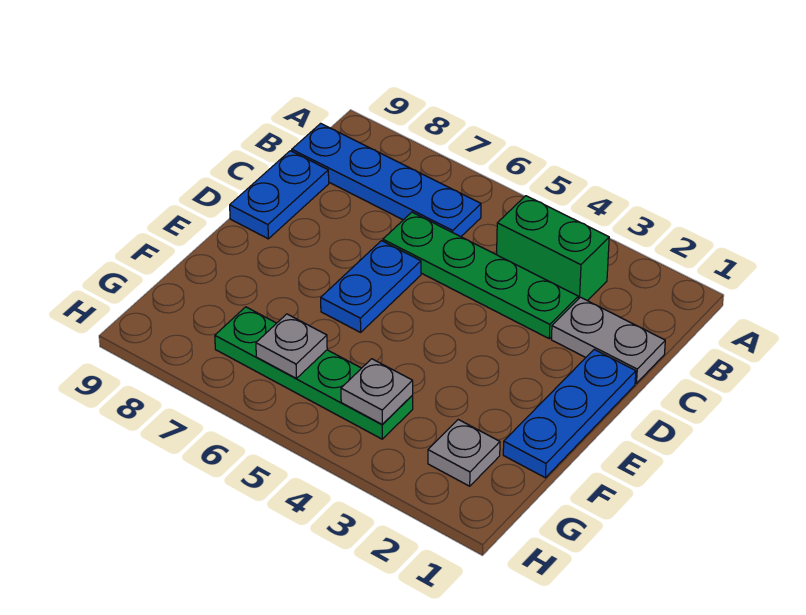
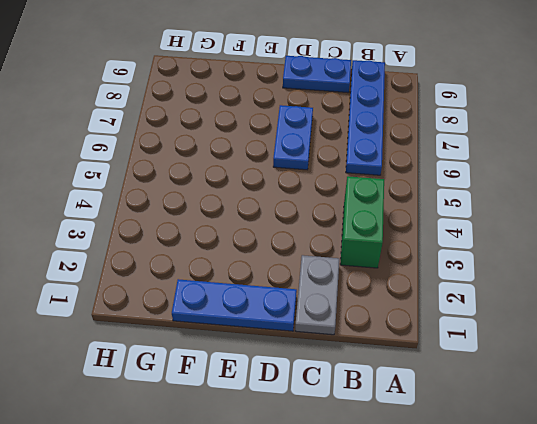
blue plate D6:D7 level 1 -> blue plate D6:E6 level 1
none -> green plate C3:C6 level 1
none -> grey plate G2 level 1

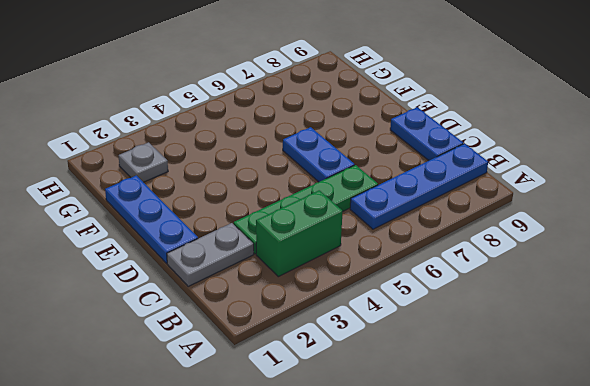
none -> green plate G4:G7 level 1
none -> grey plate G4 level 2

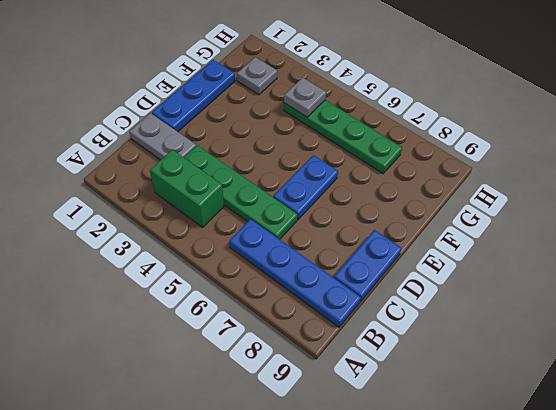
none -> grey plate G6 level 2

